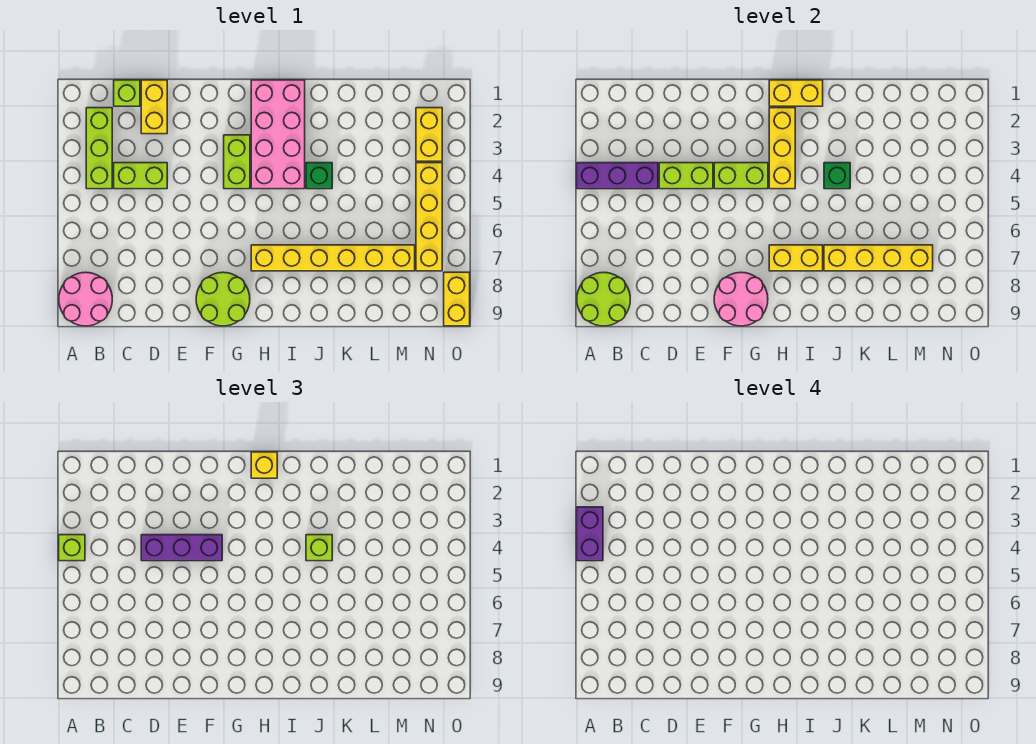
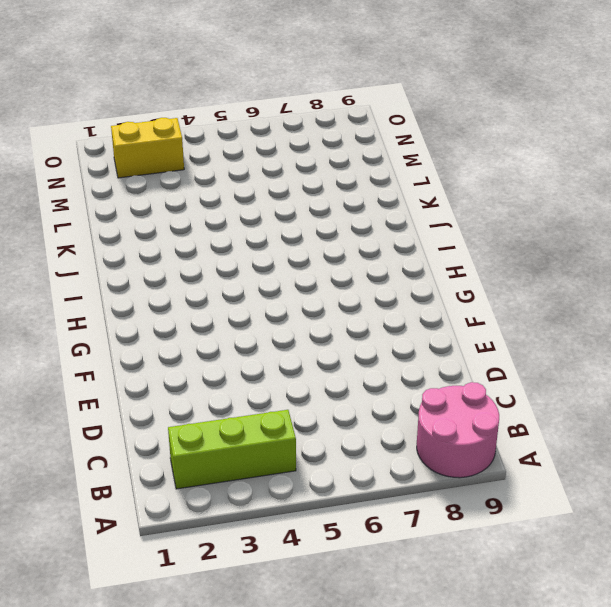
none -> lime brick C1 level 1
none -> lime brick C4:D4 level 1
none -> yellow brick D1:D2 level 1

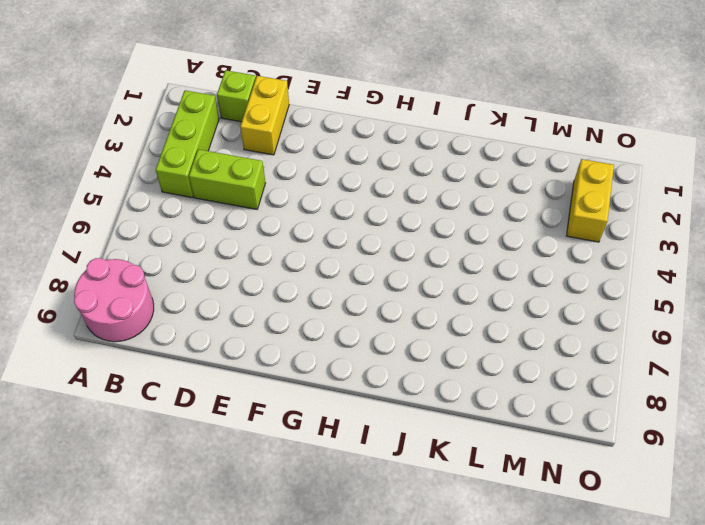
none -> lime round brick F8:G9 level 1
none -> lime brick G3:G4 level 1
none -> pink brick H1:I4 level 1

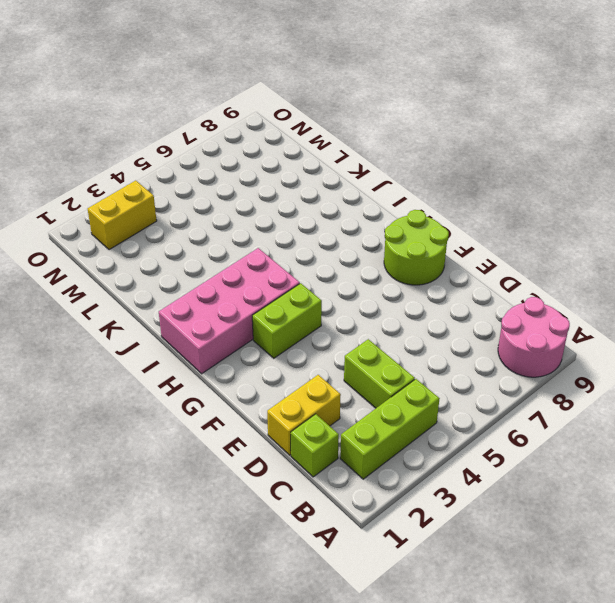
none -> yellow brick H7:M7 level 1
none -> green brick J4 level 1
none -> yellow brick N4:N7 level 1

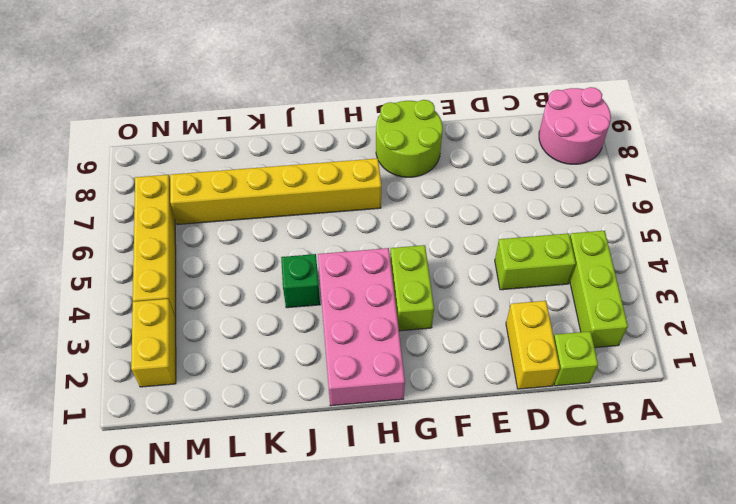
none -> yellow brick O8:O9 level 1
none -> purple brick A4:C4 level 2
none -> lime round brick A8:B9 level 2

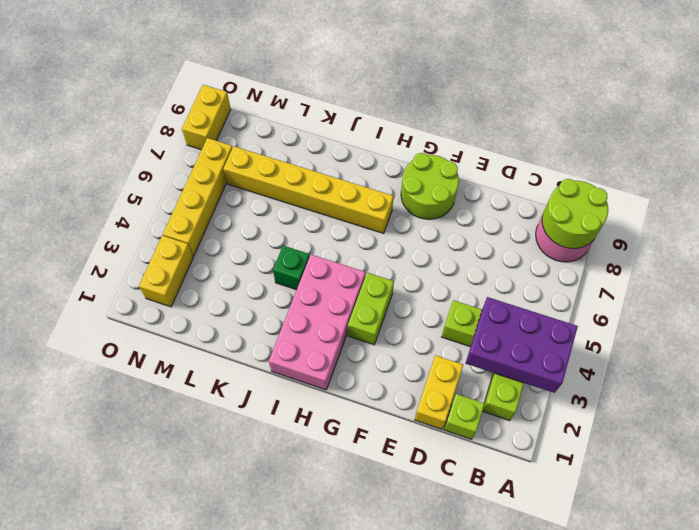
purple brick A3:C4 level 2 -> purple brick A4:C4 level 2
none -> lime brick D4:E4 level 2
none -> lime brick F4:G4 level 2
none -> pink round brick F8:G9 level 2

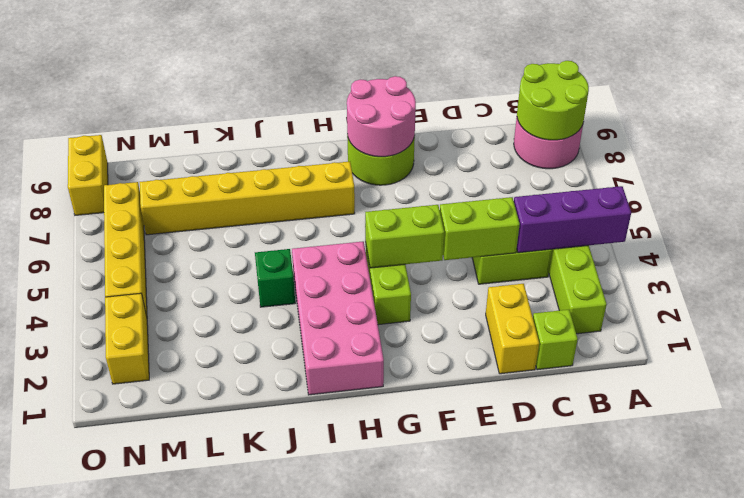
none -> yellow brick H1:I1 level 2
none -> yellow brick H2:H4 level 2
none -> yellow brick H7:I7 level 2

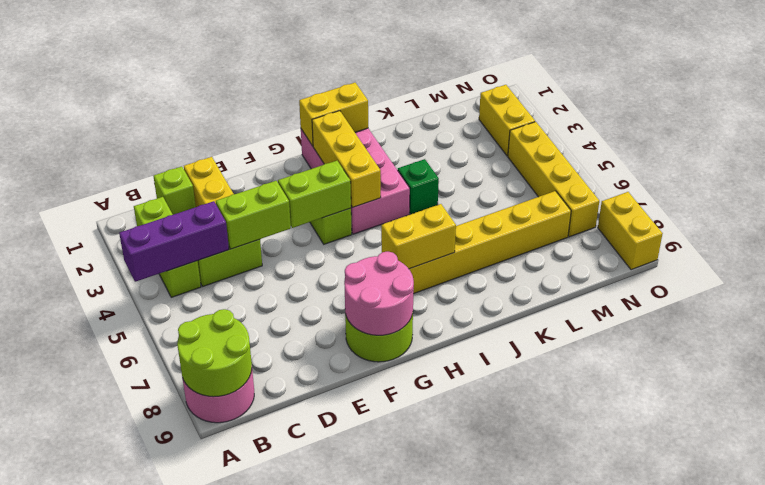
none -> green brick J4 level 2
none -> yellow brick J7:M7 level 2
none -> lime brick A4 level 3

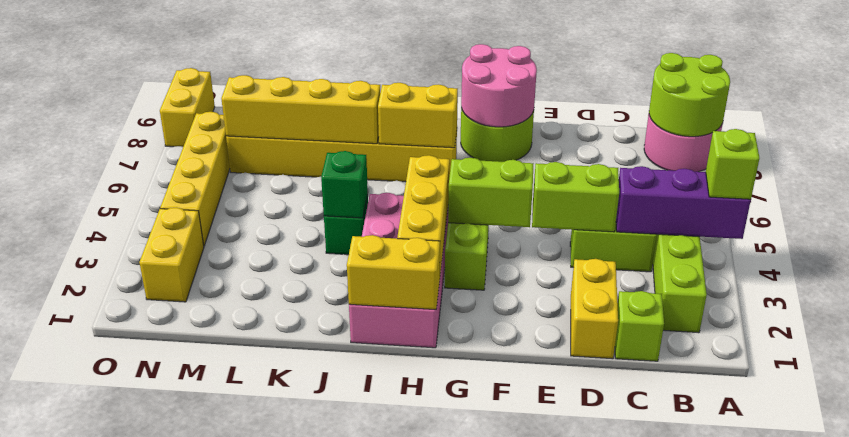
none -> purple brick D4:F4 level 3
none -> yellow brick H1 level 3
none -> lime brick J4 level 3

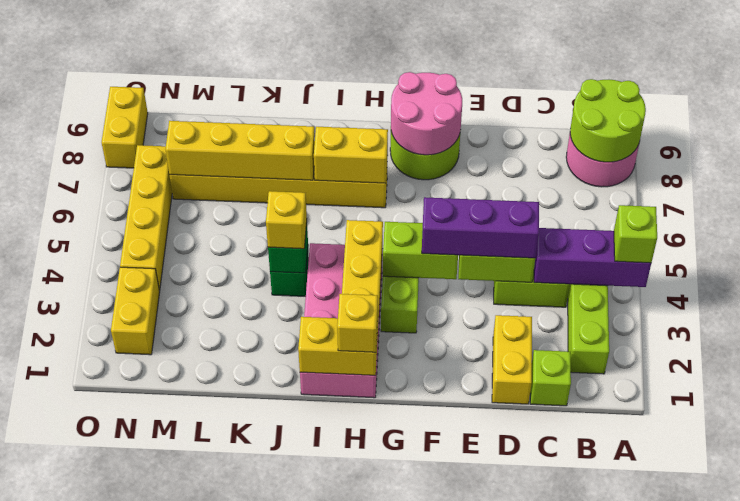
yellow brick J4 level 3 -> lime brick J4 level 3
none -> purple brick A3:A4 level 4

